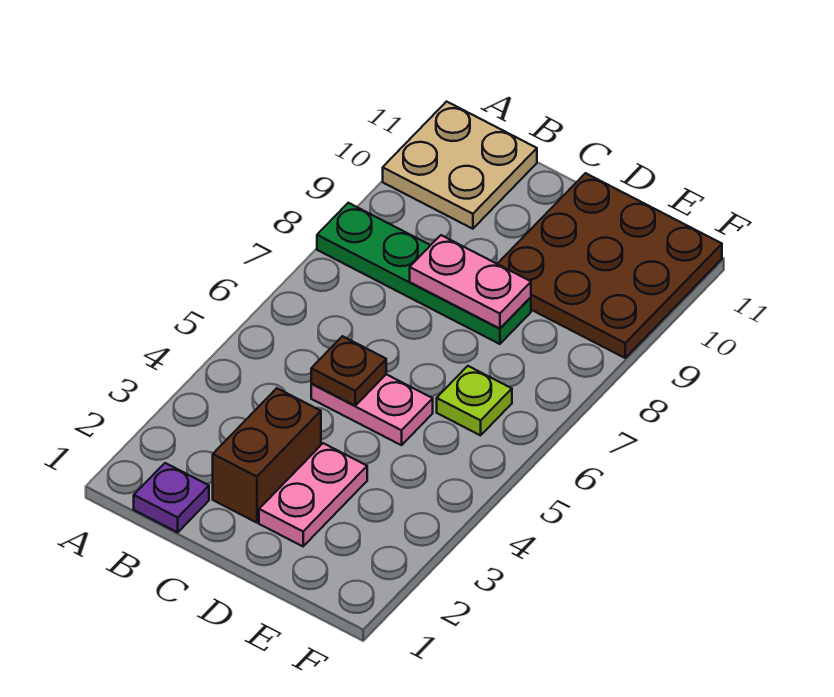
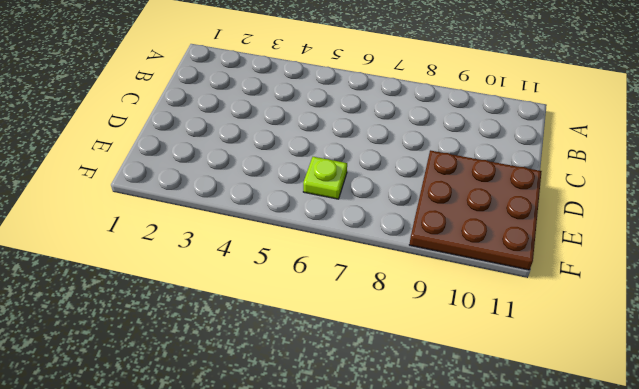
none -> green plate A8:D8 level 1
none -> tan plate A10:B11 level 1

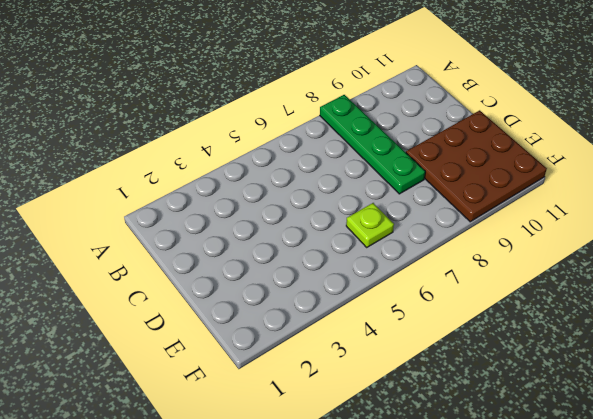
none -> tan plate A10:B11 level 1
none -> purple plate B1 level 1

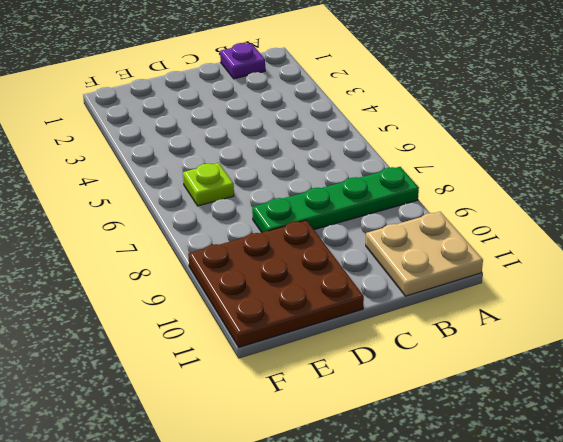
none -> brown brick C2:C3 level 1
none -> pink plate C5:D5 level 1

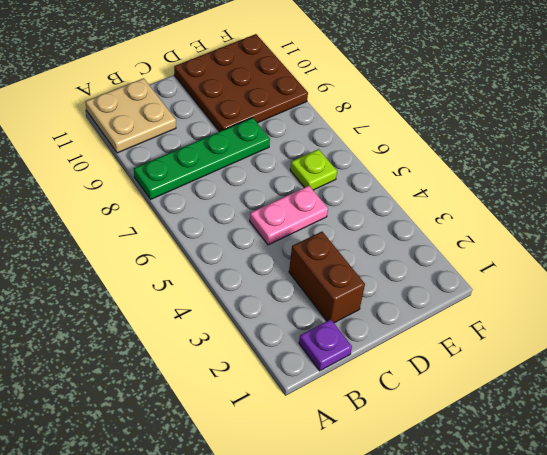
none -> pink plate D2:D3 level 1
none -> brown plate C5 level 2

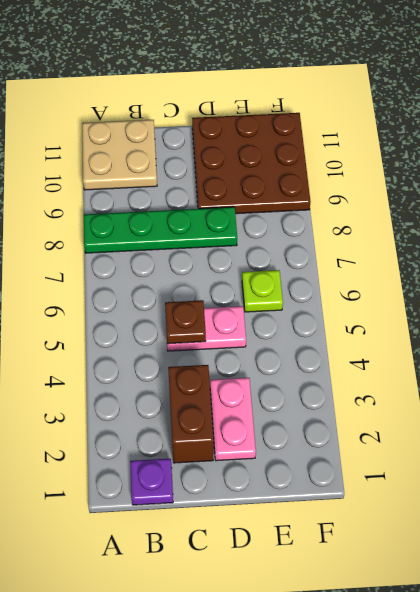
none -> pink plate C8:D8 level 2

